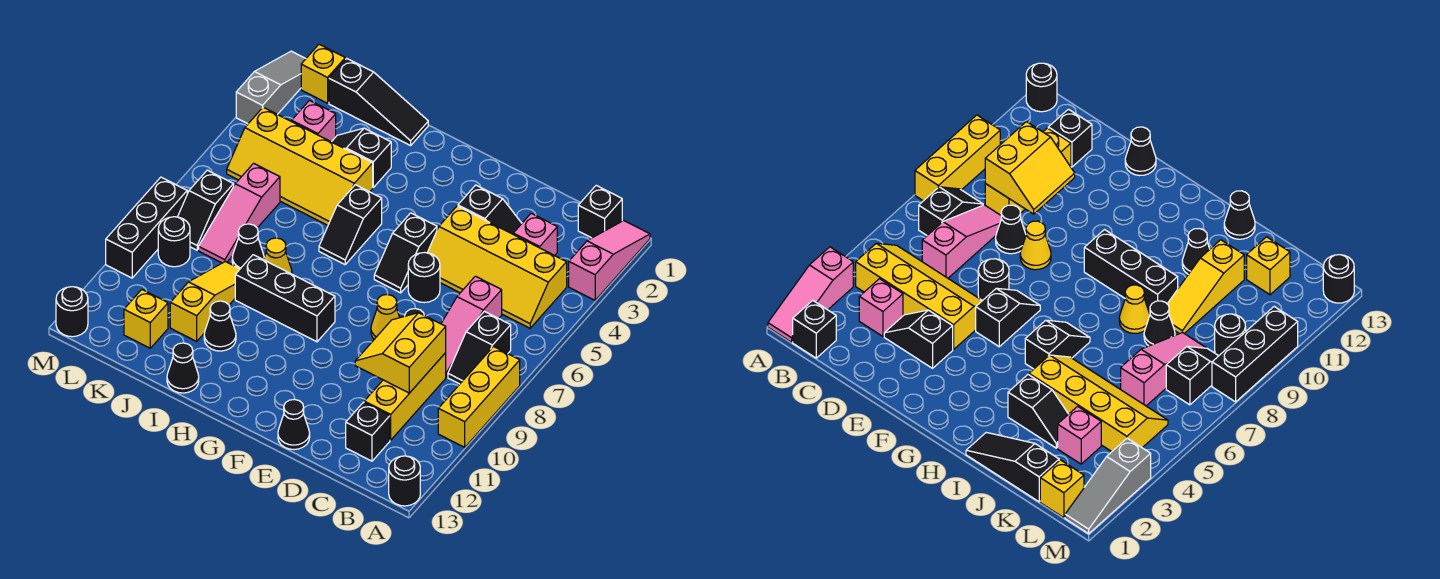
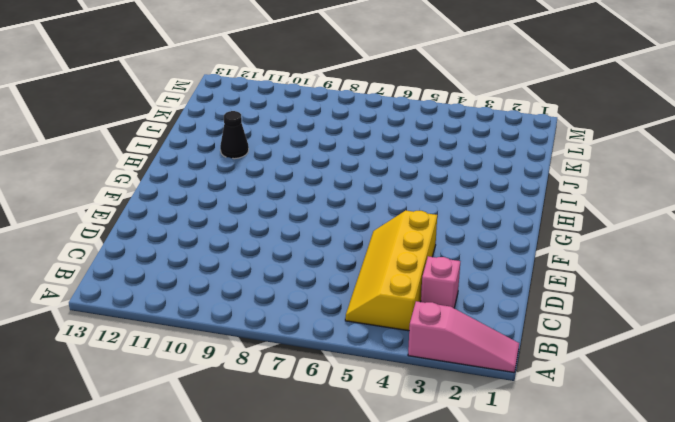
none -> yellow brick A8:A10 level 1
none -> black round brick A13 level 1
none -> black brick B1 level 1
none -> black slope B7:B8 level 1 top 7

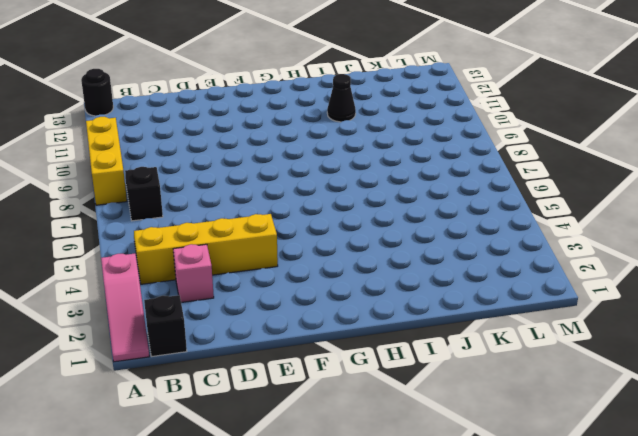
none -> pink slope C6:C8 level 1 top 6
none -> yellow brick C9:C11 level 1
none -> black brick C12 level 1
none -> black slope D3:E3 level 1 top E

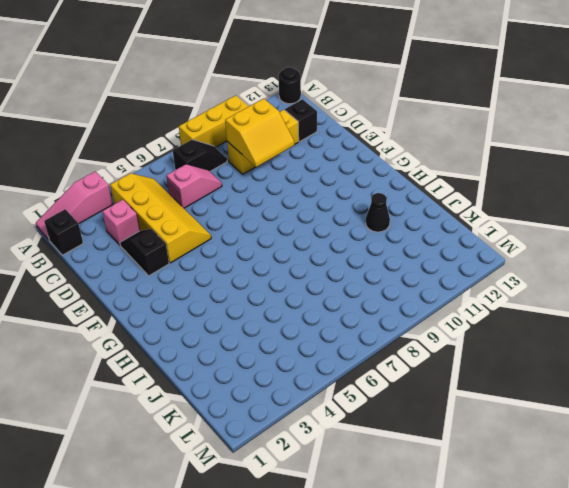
pink slope C6:C7 level 1 top 6 -> pink slope C6:C8 level 1 top 6
none -> black cone D8 level 1
none -> black round brick E6 level 1
none -> yellow cone E8 level 1
none -> black cone E13 level 1

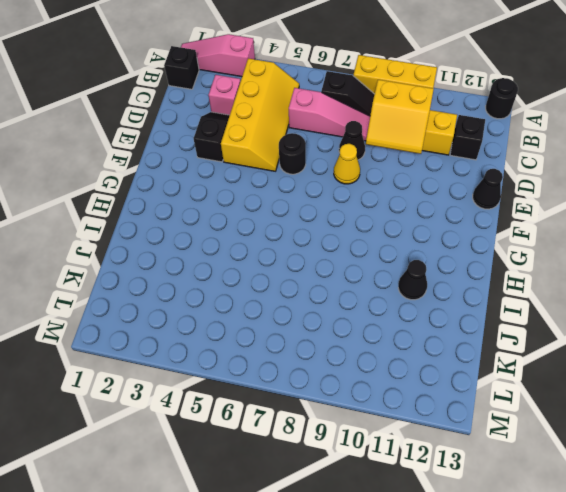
none -> black slope F5:F6 level 1 top 5
none -> black brick G9:I9 level 1
none -> black slope H5:H6 level 1 top 5
none -> black slope I1:K1 level 1 top K

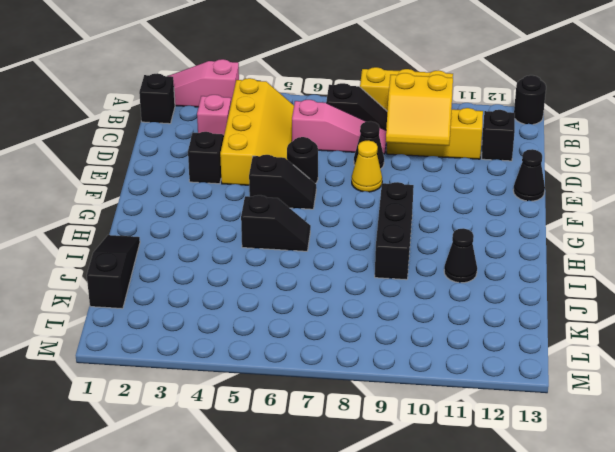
none -> black slope I3:J3 level 1 top I
none -> yellow slope I4:L5 level 1 top 4
none -> yellow cone I8 level 1
none -> black cone I13 level 1

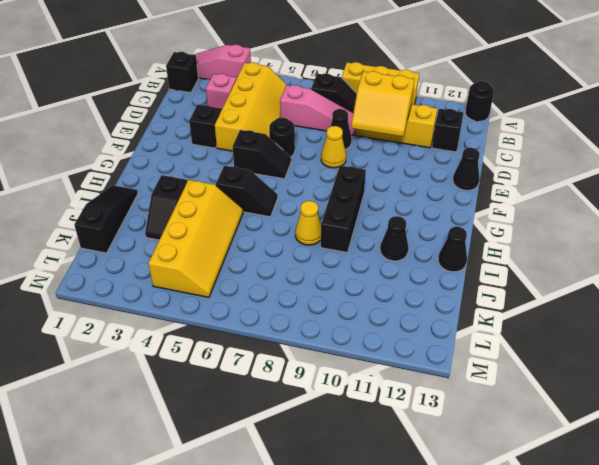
none -> black cone J8 level 1
none -> yellow slope J9:J11 level 1 top 11
none -> pink brick K3 level 1
none -> pink slope K6:K8 level 1 top 6

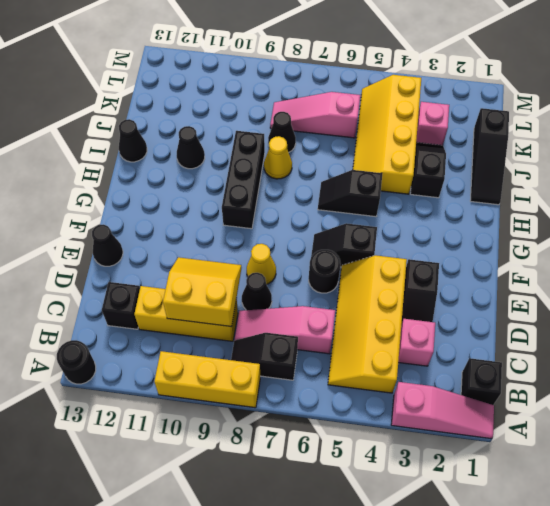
none -> yellow slope J9:J11 level 1 top 11
none -> yellow brick K12 level 1
none -> yellow brick L1 level 1
none -> black slope L7:L8 level 1 top 7

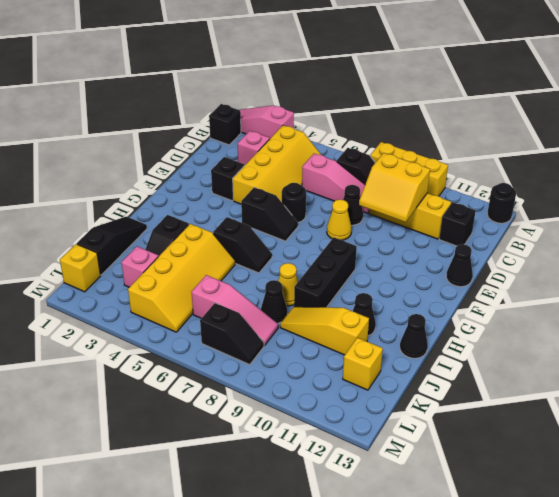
none -> black round brick L9 level 1
none -> grey slope M1:M3 level 1 top 3
none -> black brick M8:M10 level 1
none -> black round brick M13 level 1

